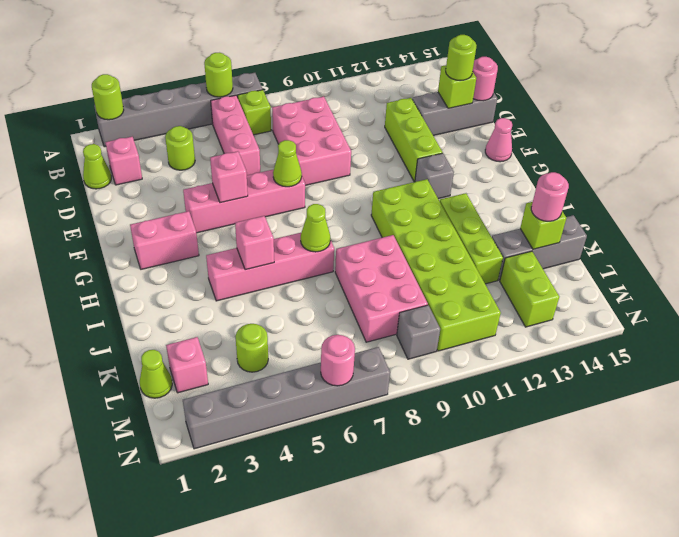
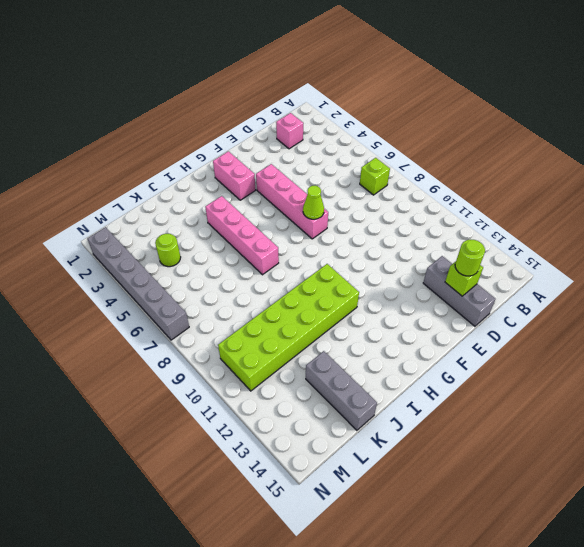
none -> grey brick A2:A7 level 1
none -> pink brick B6:D6 level 1
none -> lime cone C1 level 1
none -> lime round brick C4 level 1

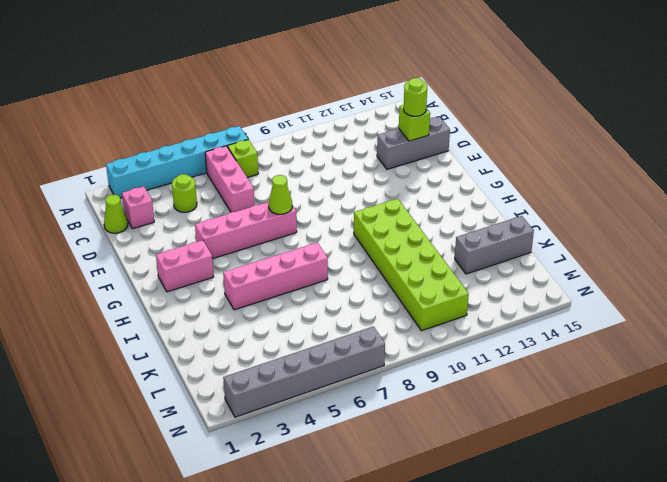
cyan brick A2:A7 level 1 -> grey brick A2:A7 level 1
none -> pink brick C8:E9 level 1
none -> lime brick D12:F12 level 1
none -> pink cone F15 level 1
none -> grey brick G12 level 1

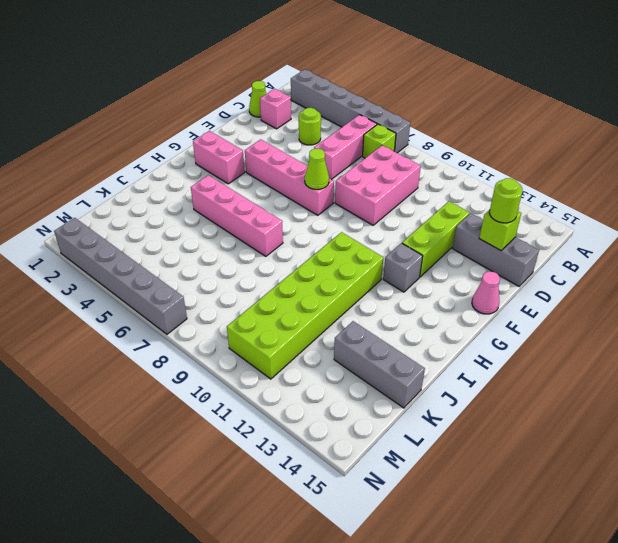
none -> lime brick I12:K12 level 1
none -> pink brick J8:L9 level 1
none -> lime cone L1 level 1
none -> pink brick L2 level 1

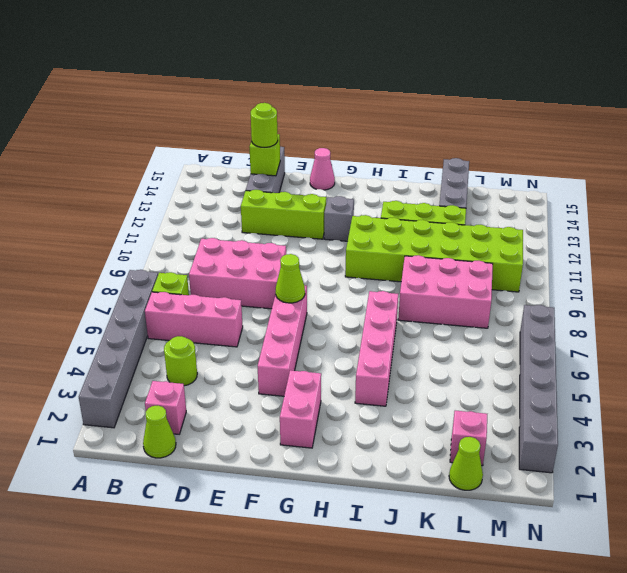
none -> lime round brick L4 level 1
none -> lime brick L13:M13 level 1
none -> grey brick M9 level 1
none -> lime round brick A2 level 2

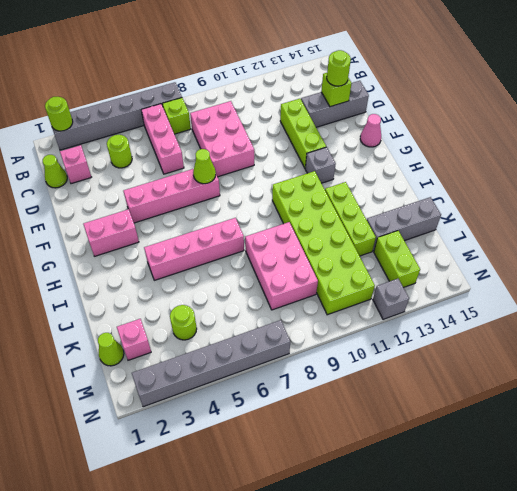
grey brick N12 level 1 -> grey brick M9 level 1
none -> lime round brick A6 level 2
none -> pink round brick D15 level 2
none -> pink brick F5 level 2
none -> pink brick I5 level 2

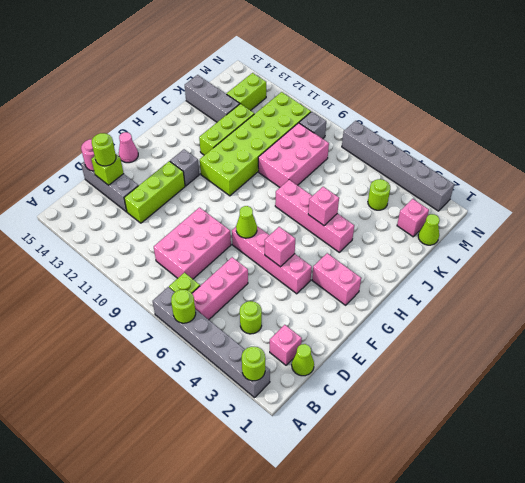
none -> lime cone I7 level 2
none -> lime brick K14 level 2
none -> pink round brick N6 level 2
none -> pink round brick K14 level 3

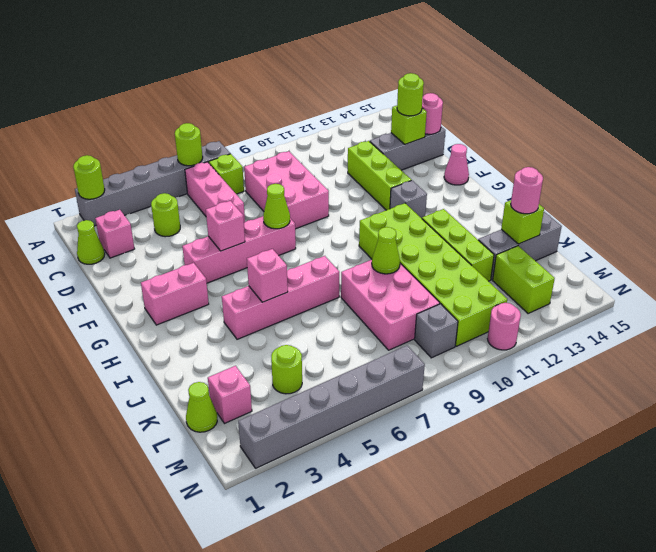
lime cone J9 level 2 -> lime cone I7 level 2
pink round brick N11 level 1 -> pink round brick N6 level 2

